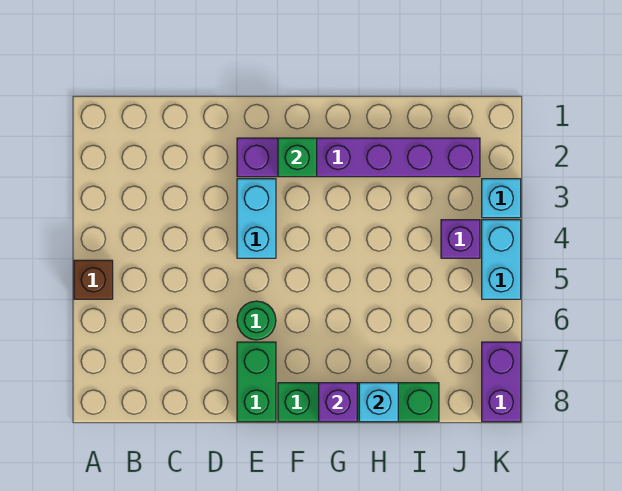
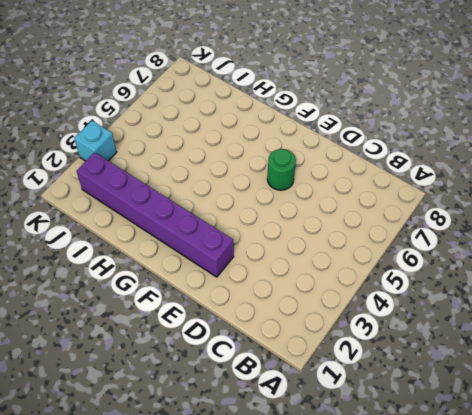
none -> brown brick A5 level 1
none -> cyan brick E3:E4 level 1
none -> green brick E7:E8 level 1

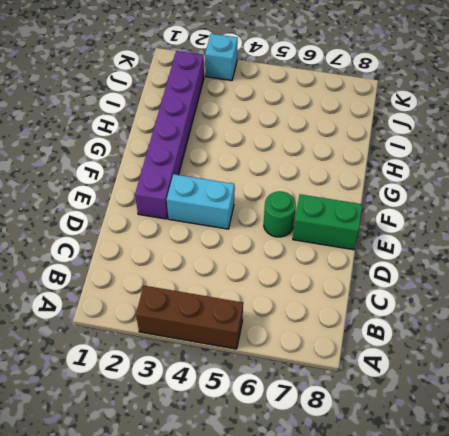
brown brick A3:A5 level 1 -> brown brick A5 level 1
none -> green brick F8:I8 level 1
none -> purple brick J4 level 1
none -> cyan brick K4:K5 level 1

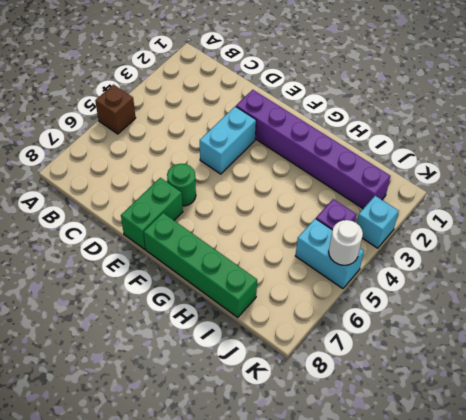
cyan brick J5:K5 level 1 -> cyan brick K4:K5 level 1
white round brick K5 level 2 -> none
none -> purple brick K7:K8 level 1
none -> green brick F2 level 2
none -> purple brick G8 level 2

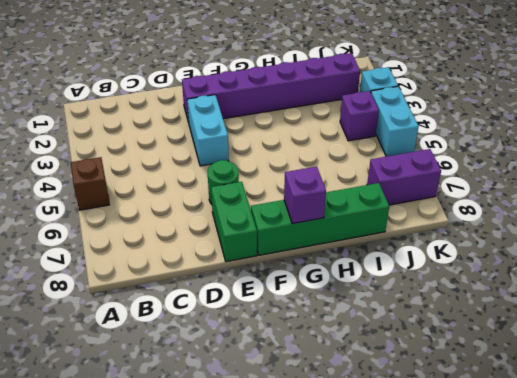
purple brick J7:K7 level 1 -> purple brick K7:K8 level 1
none -> green brick F2 level 2
none -> cyan brick H8 level 2

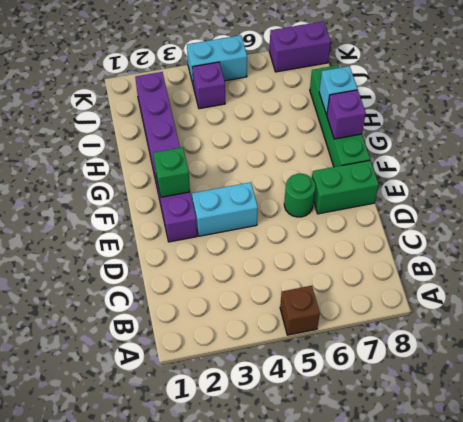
none -> cyan brick K3 level 1

